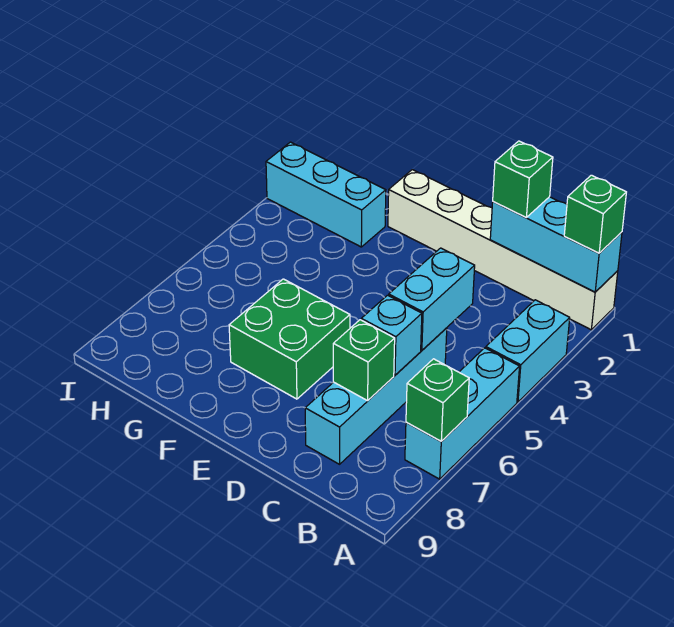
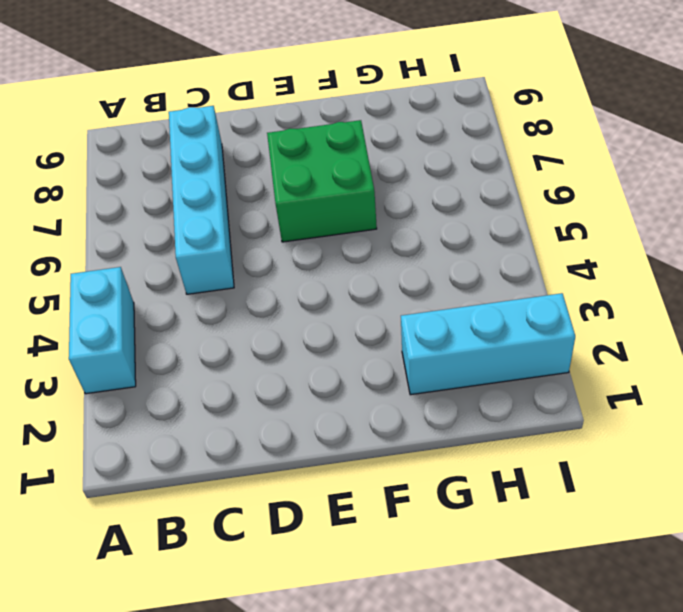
none -> white brick A1:F1 level 1
none -> cyan brick A5:A7 level 1
none -> cyan brick A1:C1 level 2

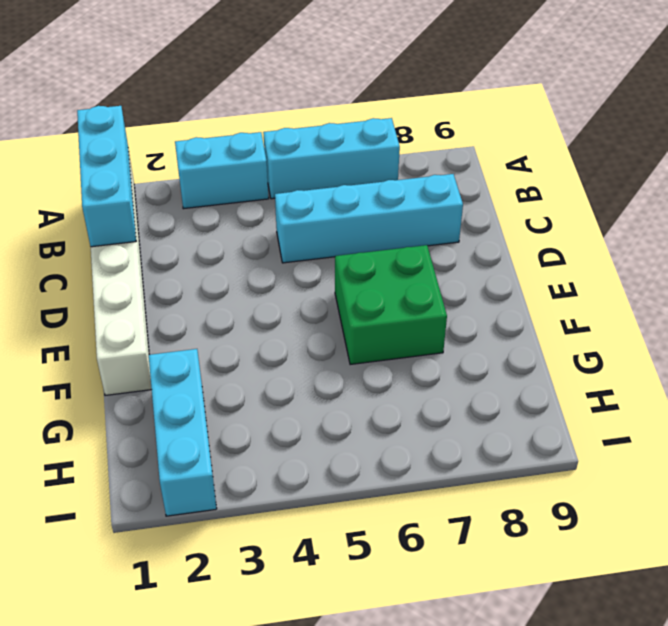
none -> green brick A7 level 2
none -> cyan brick C4:C5 level 2
none -> cyan brick C6 level 2

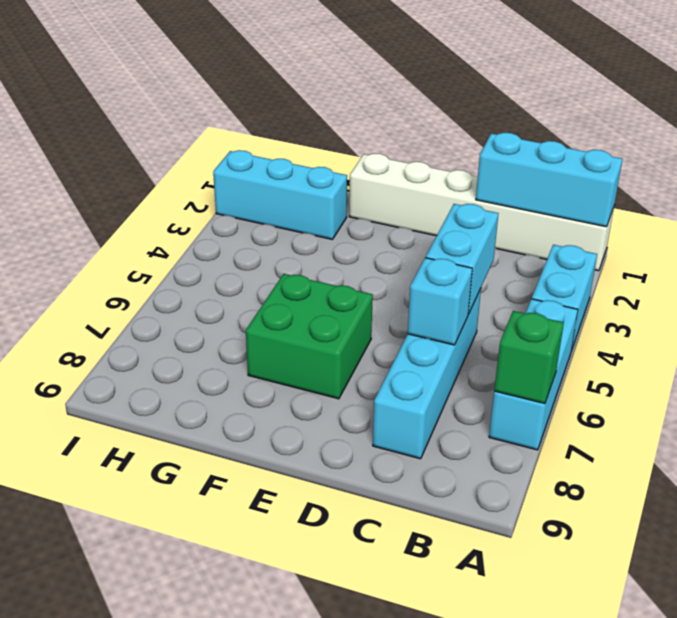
none -> green brick C7 level 2
none -> green brick A1 level 3
none -> green brick C1 level 3

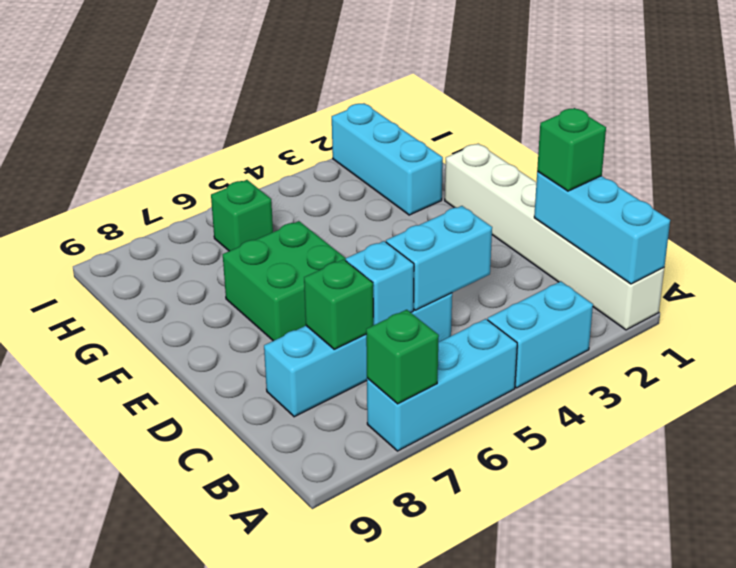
green brick H6 level 1 -> green brick A1 level 3

